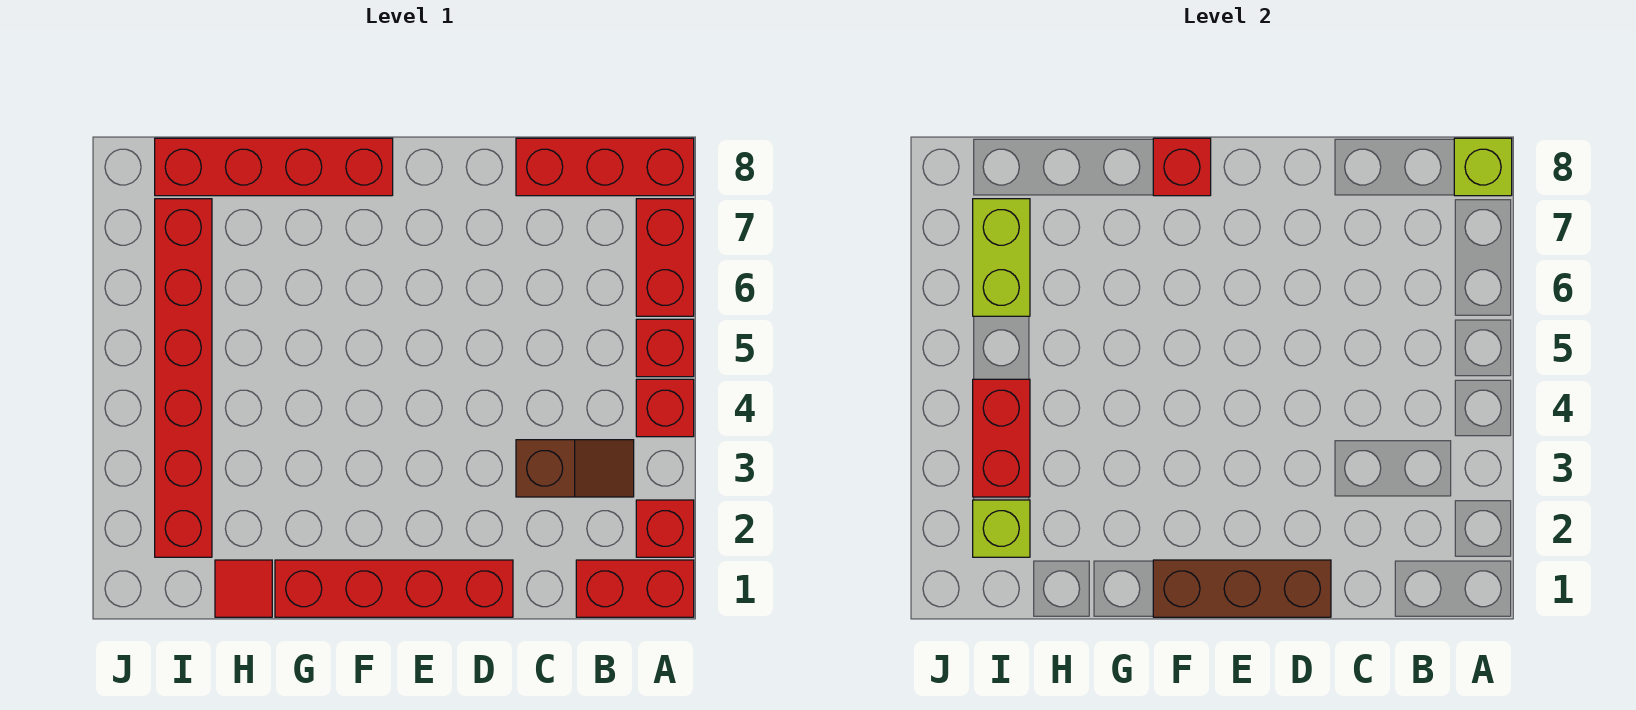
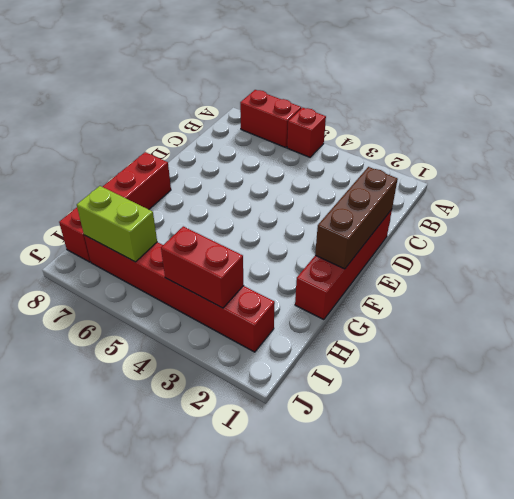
none -> red brick A1:B1 level 1
none -> red brick A2 level 1
none -> red brick A4 level 1

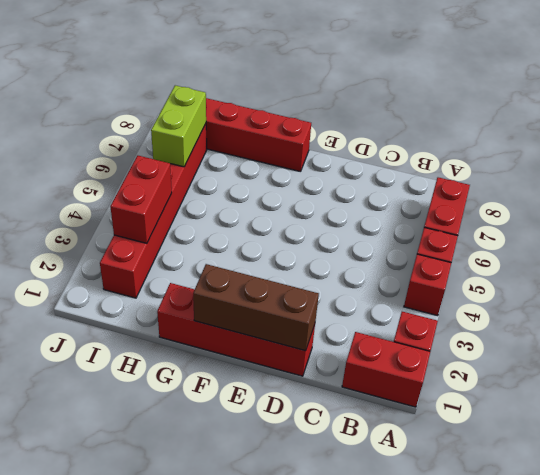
none -> red brick A8:C8 level 1
none -> brown slope B3:C3 level 1 top C
none -> red tile H1 level 1

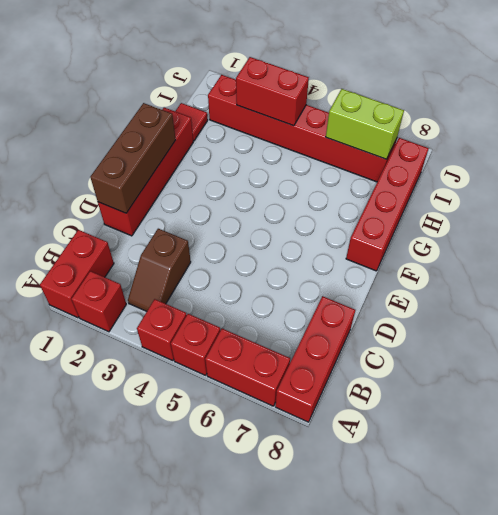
none -> lime brick A8 level 2
none -> red brick F8 level 2
none -> lime brick I2 level 2

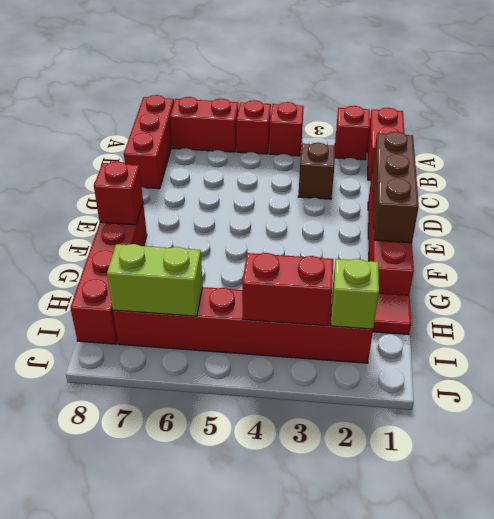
none -> lime brick A8 level 2

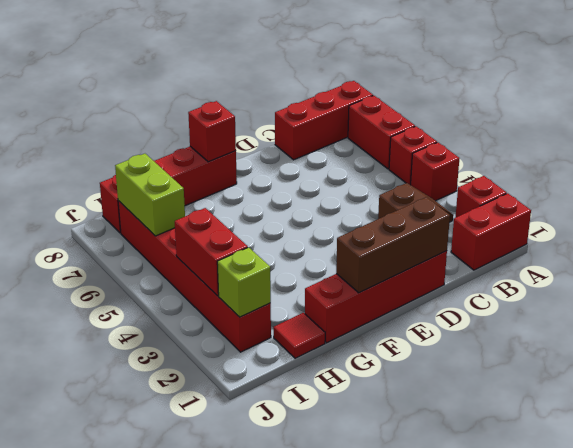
none -> lime brick A8 level 2

